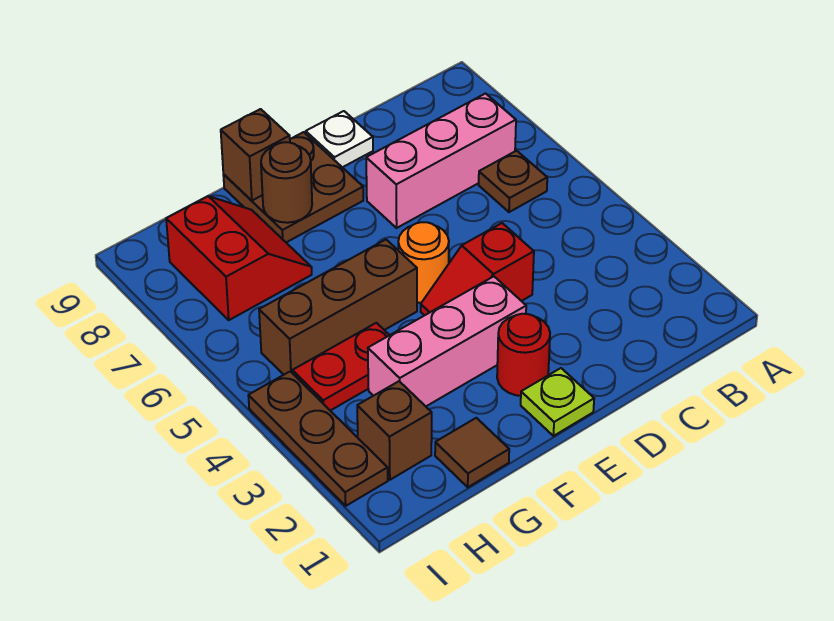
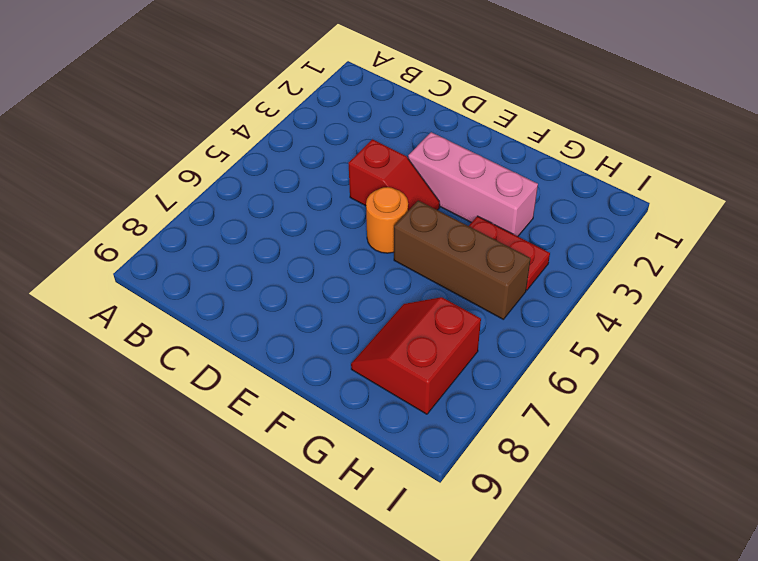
none -> brown plate B6 level 1
none -> pink brick B7:D7 level 1
none -> white plate D9 level 1

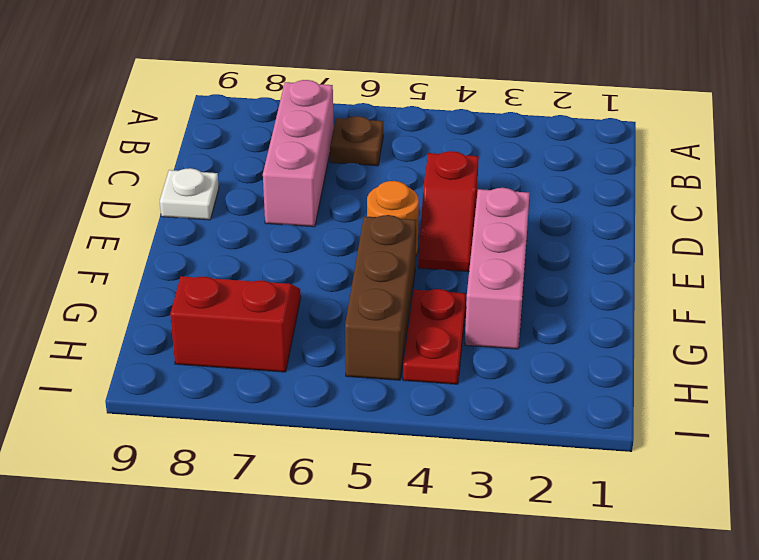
none -> lime plate E1 level 1
none -> red round brick E2 level 1
none -> brown plate E8:F9 level 1

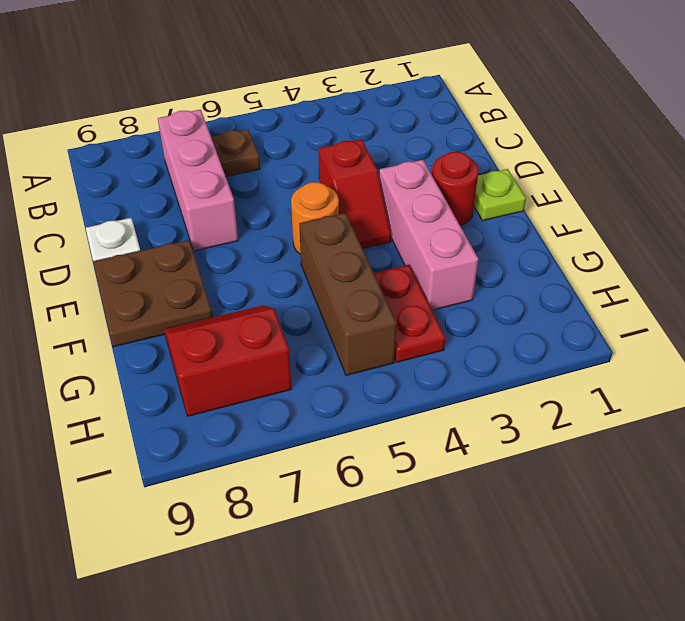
none -> brown tile G1 level 1
none -> brown brick H2 level 1
none -> brown plate I2:I4 level 1

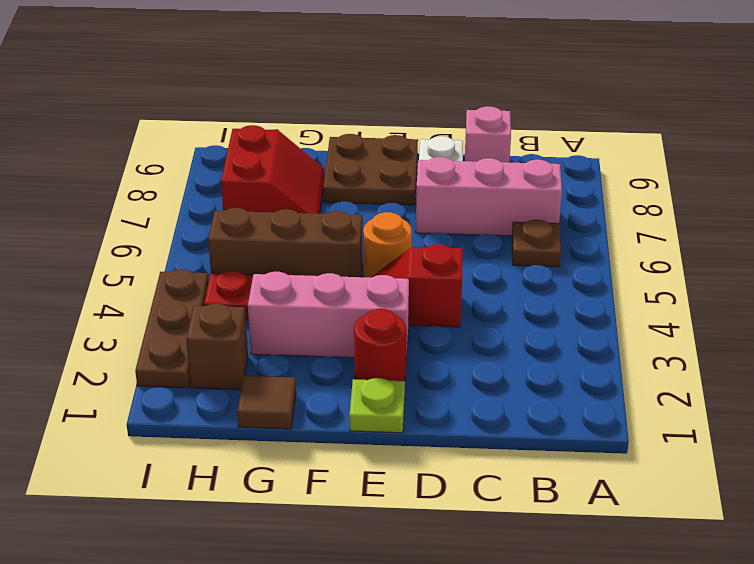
pink brick C9 level 1 -> none
none -> brown round brick F8 level 2
none -> brown brick F9 level 2

